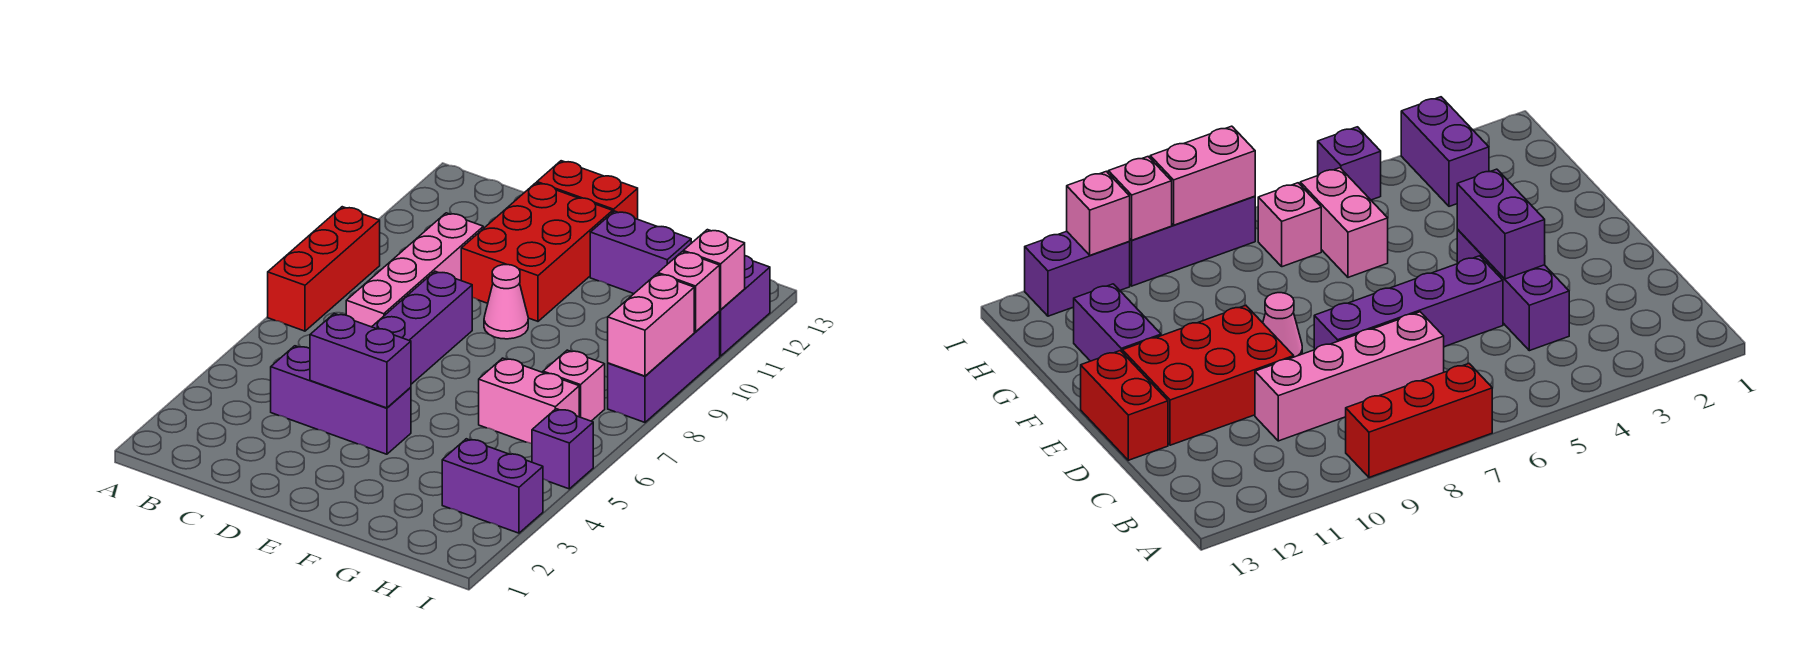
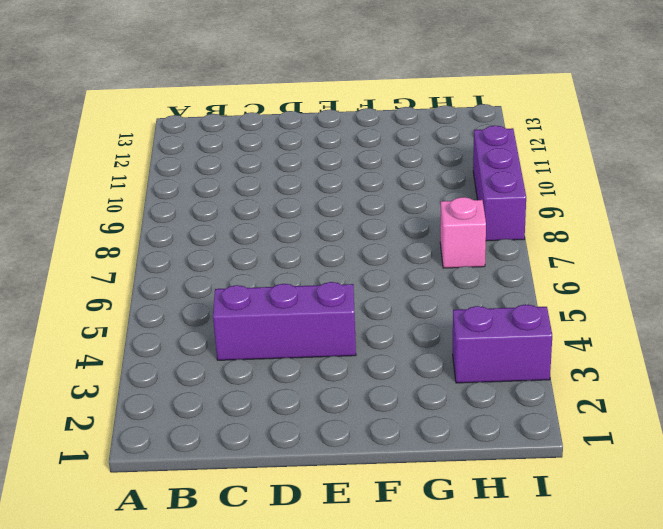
none -> red brick A7:A9 level 1
none -> pink brick C7:C10 level 1
none -> purple brick D5:D8 level 1

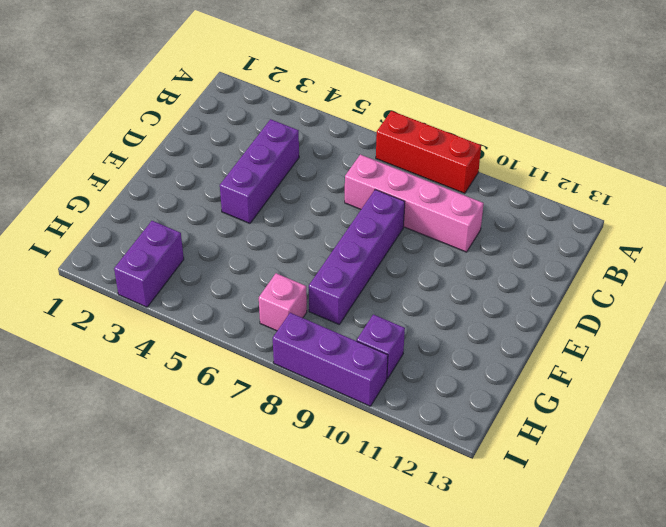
purple brick D8:G8 level 1 -> purple brick D5:D8 level 1
purple brick H10 level 1 -> purple brick I5 level 1
none -> red brick D10:E12 level 1
none -> red brick D13:E13 level 1
none -> pink cone E9 level 1

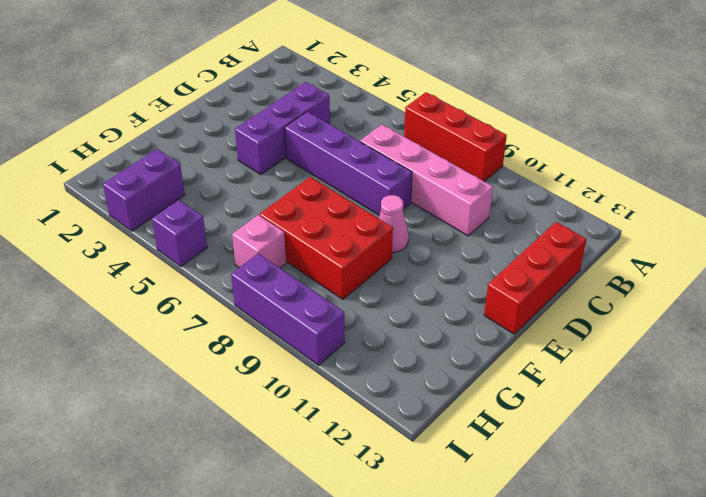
red brick C13:E13 level 1 -> red brick D13:E13 level 1
red brick F7:G9 level 1 -> red brick D10:E12 level 1
none -> purple brick F12:G12 level 1
none -> pink brick G6:H6 level 1
none -> purple brick I11:I12 level 1

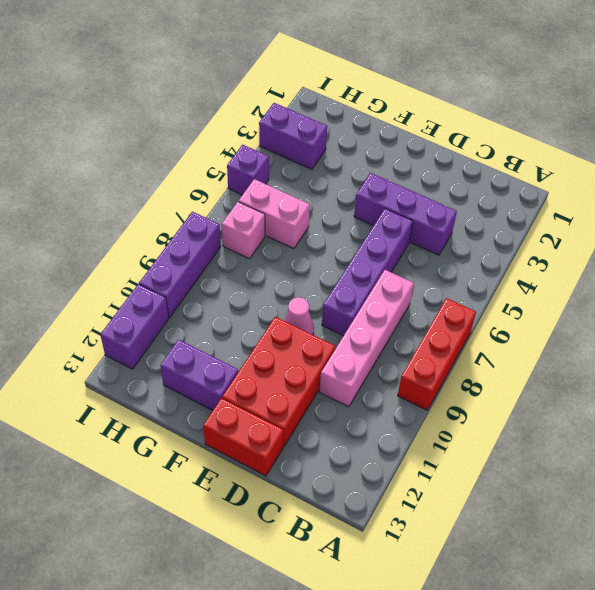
none -> purple brick D4:E4 level 2
none -> pink brick I8:I9 level 2
none -> pink brick I10 level 2

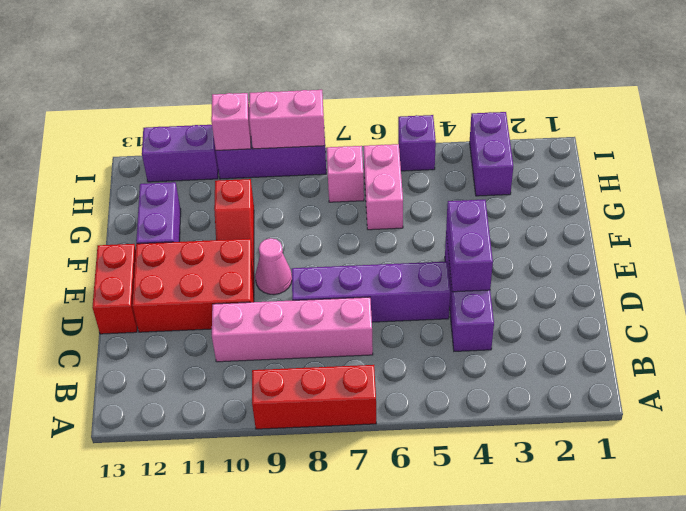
red slope F10:G10 level 1 top G -> none
none -> pink brick I11 level 2

